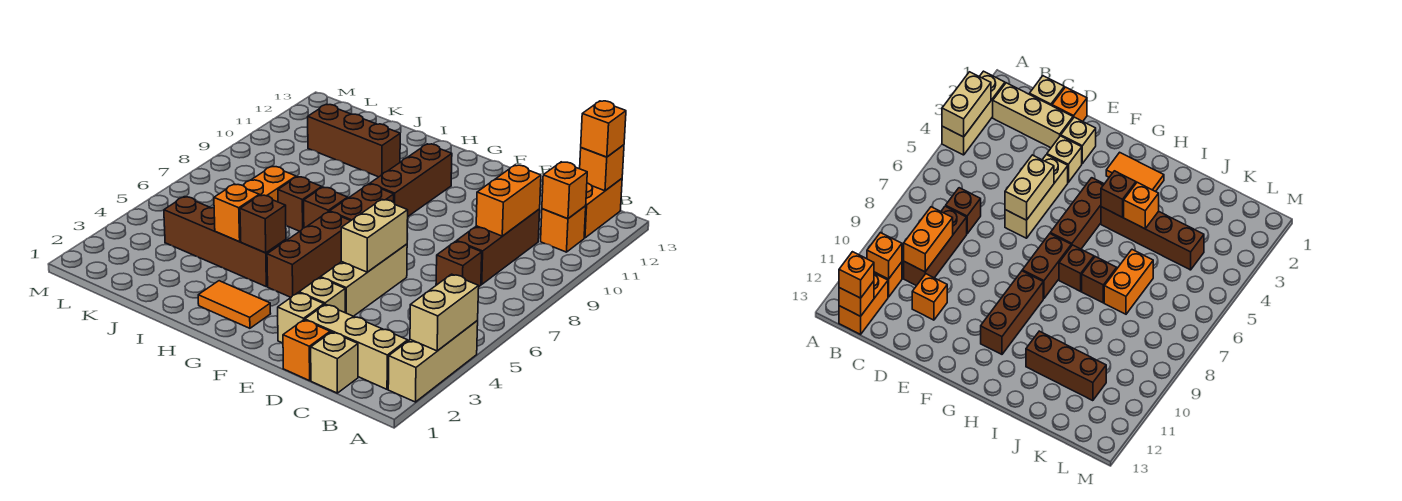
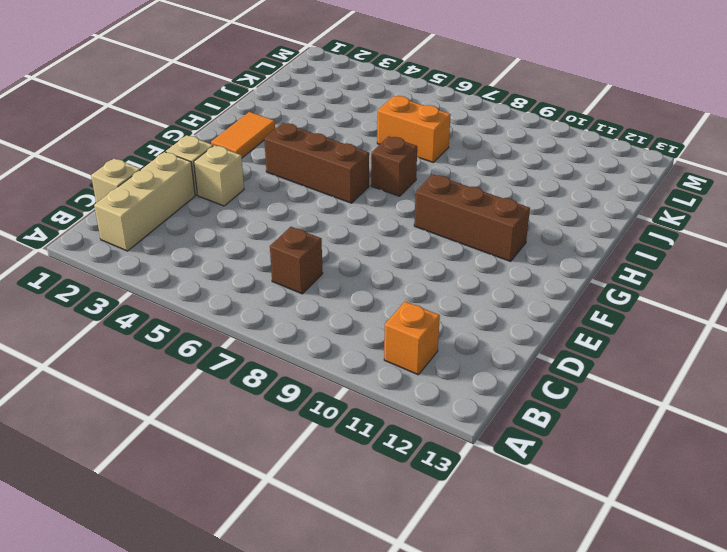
none -> tan brick A2:A4 level 1
none -> orange brick B12:B13 level 1
none -> brown brick C8:C10 level 1

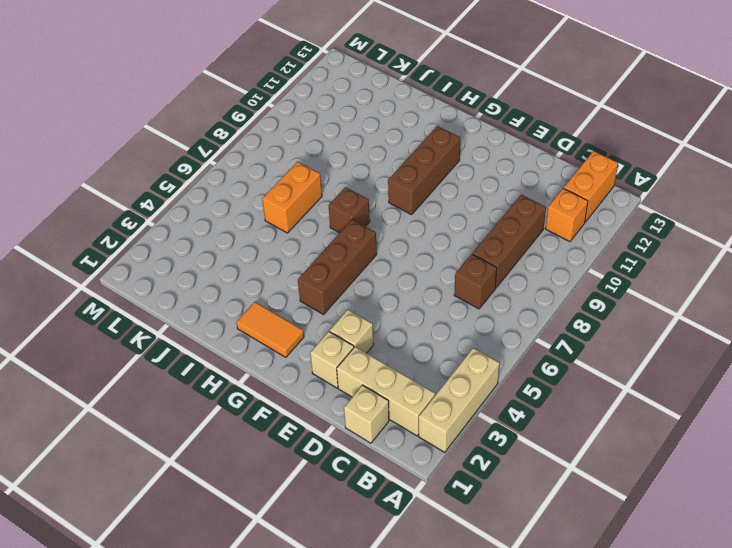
none -> orange brick D1 level 1
none -> orange brick D11 level 1
none -> tan brick E4:E6 level 1

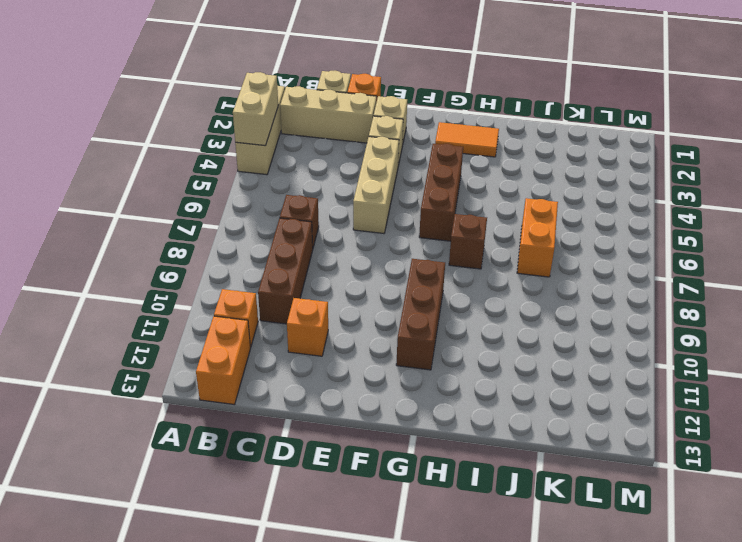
none -> brown brick G7:G8 level 1
none -> brown brick H4:K4 level 1
none -> brown brick I7 level 1

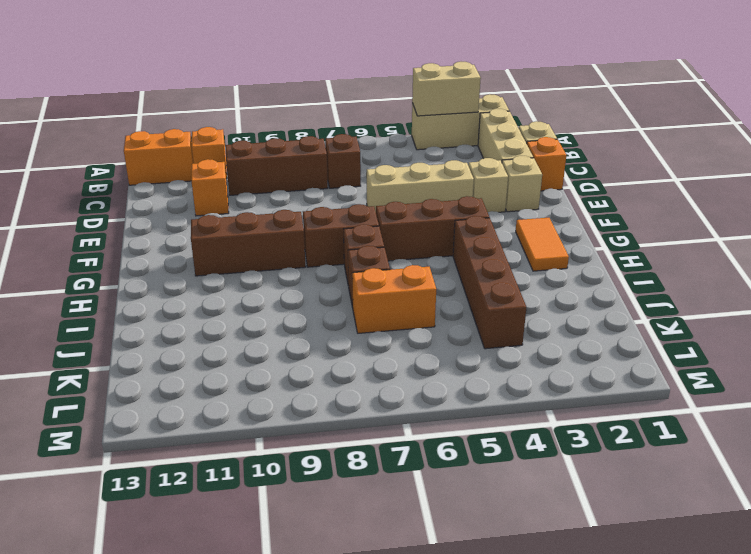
none -> brown brick I11:K11 level 1
none -> orange brick B11 level 2
none -> orange brick B13 level 2

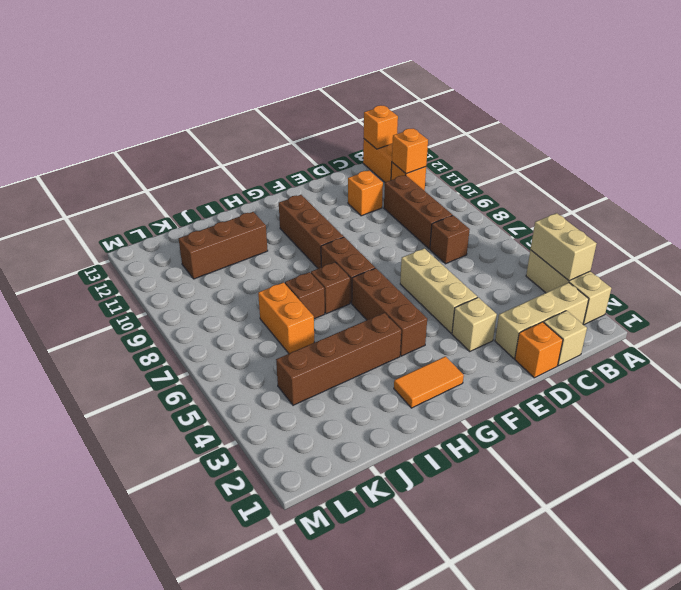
none -> tan brick E2 level 1
none -> orange brick C9:C10 level 2
none -> tan brick E5:E6 level 2

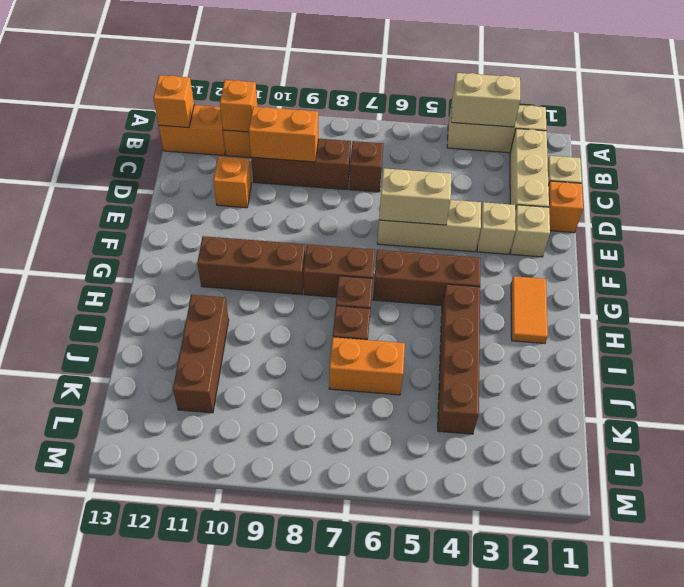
none -> brown brick H4 level 2
none -> orange brick I4 level 2
none -> orange brick B13 level 3

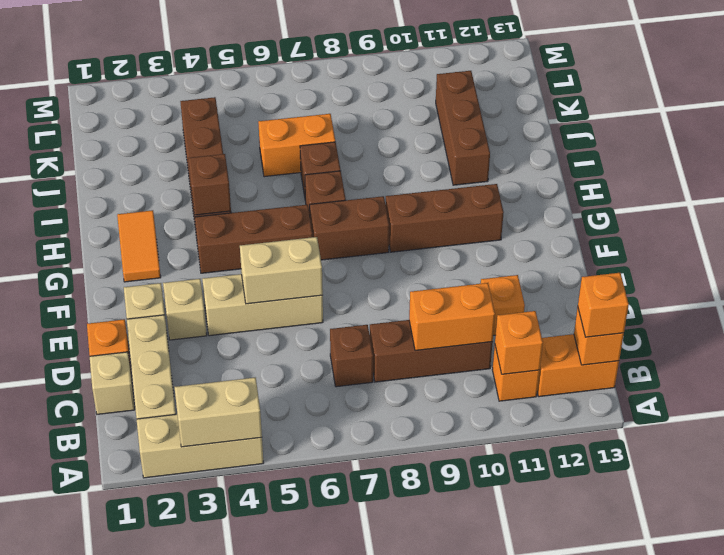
none -> orange brick I4 level 2

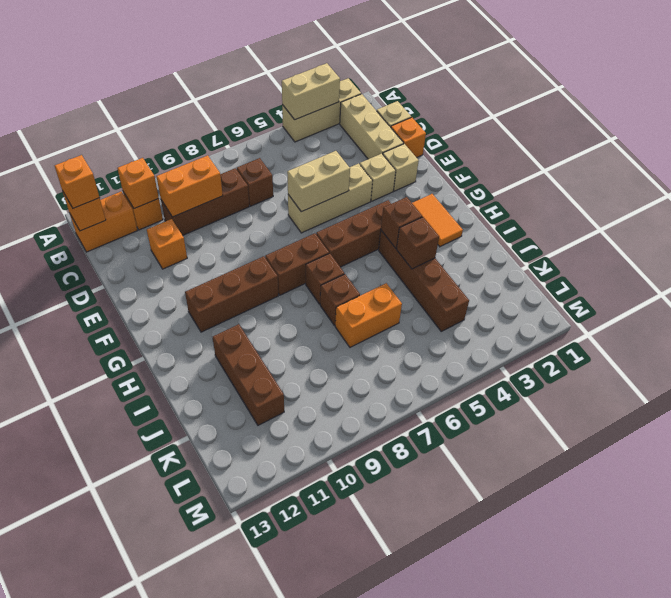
brown brick I4 level 2 -> orange brick I4 level 2

